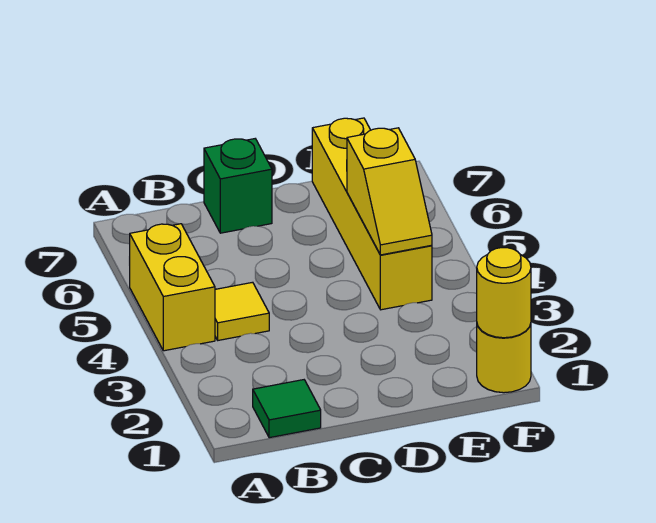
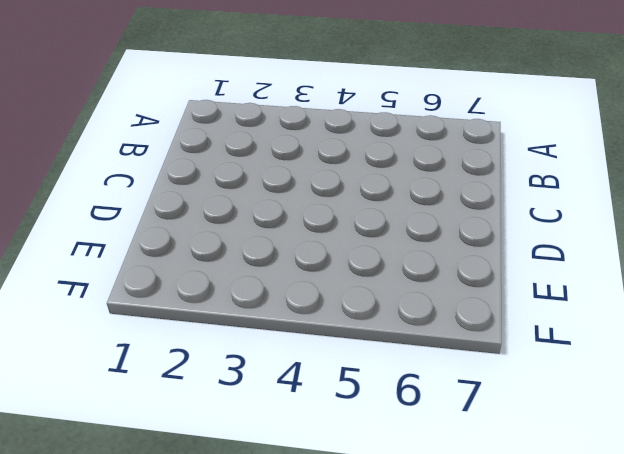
none -> yellow brick A4:A5 level 1
none -> green tile B1 level 1

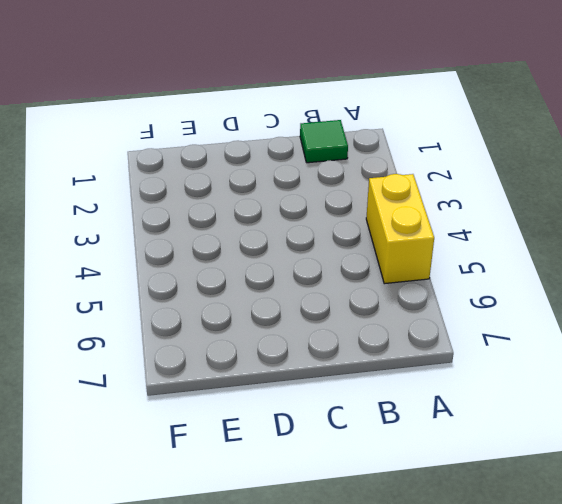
none -> yellow tile B4 level 1
none -> green brick C7 level 1

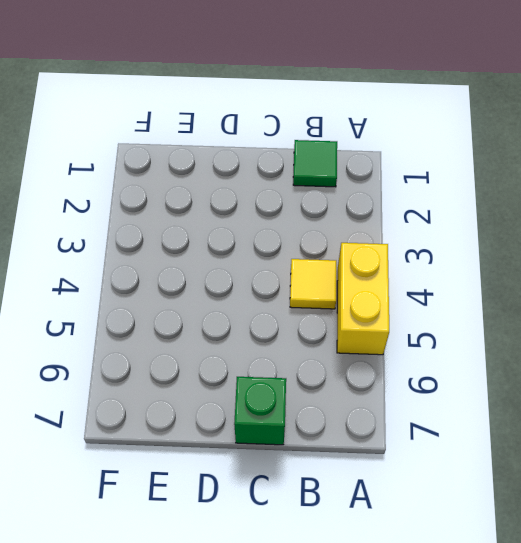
none -> yellow brick E4:E7 level 1
none -> yellow round brick F1 level 1

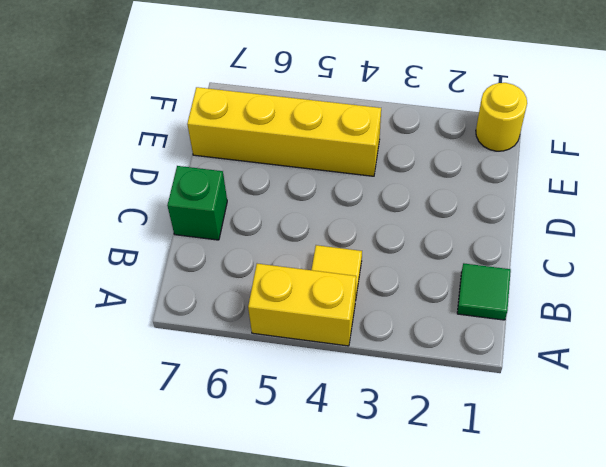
none -> yellow slope E4:E5 level 2 top 5
none -> yellow round brick F1 level 2

